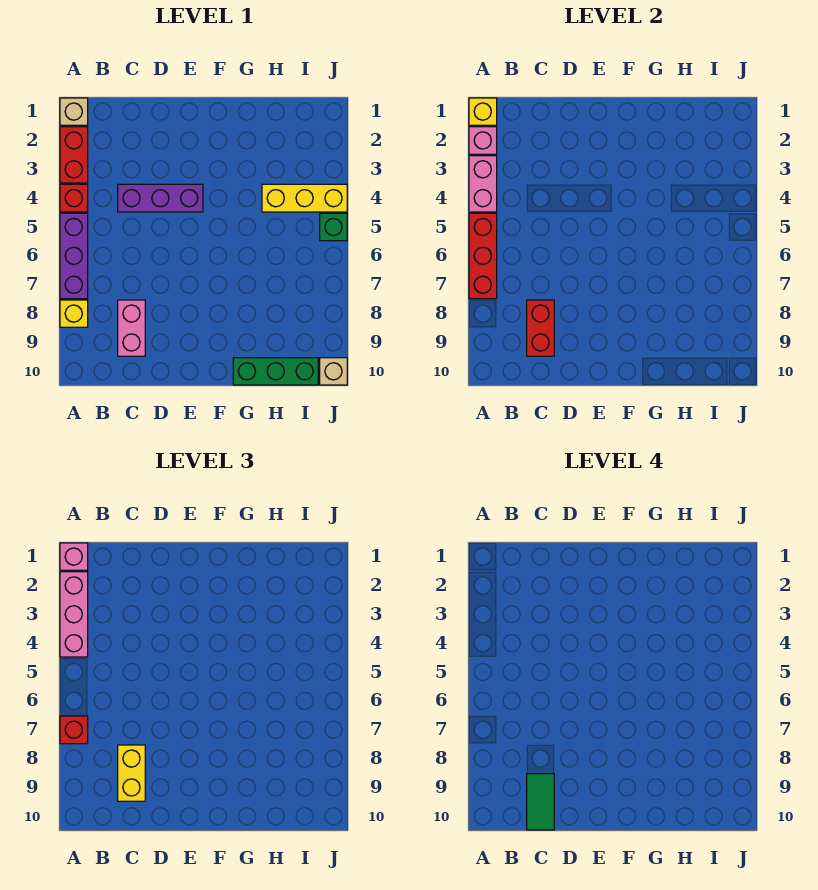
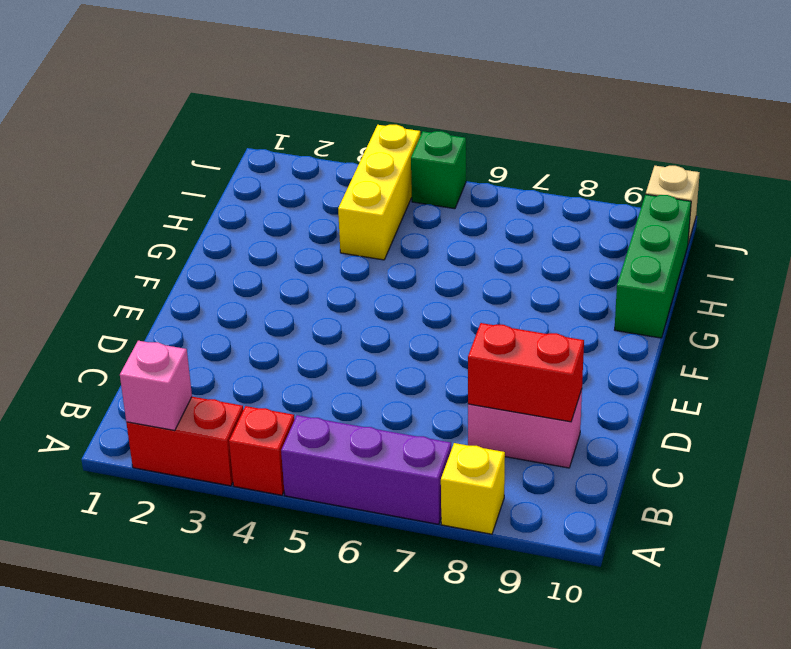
none -> tan brick A1 level 1
none -> purple brick C4:E4 level 1
none -> yellow brick A1 level 2

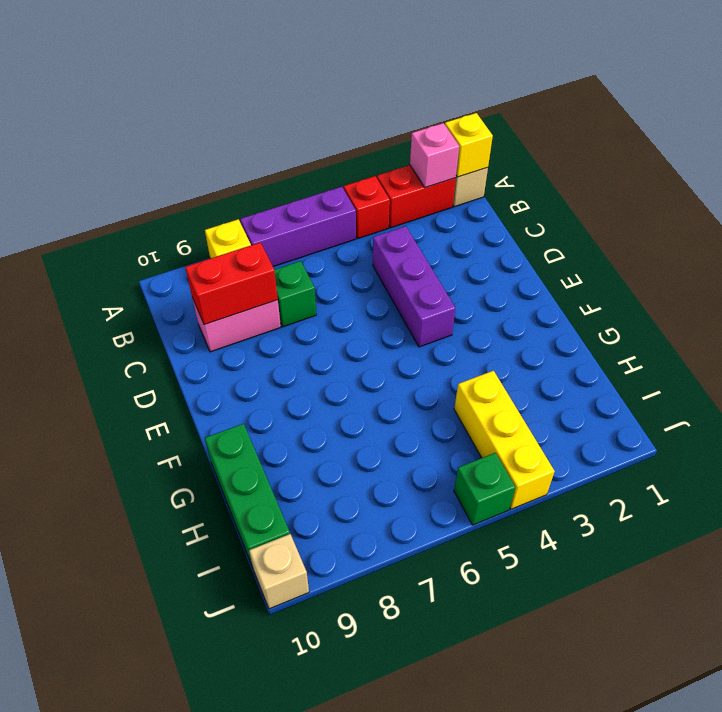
green brick C7 level 1 -> none
none -> pink brick A3:A4 level 2
none -> red brick A5:A7 level 2
none -> pink brick A1 level 3

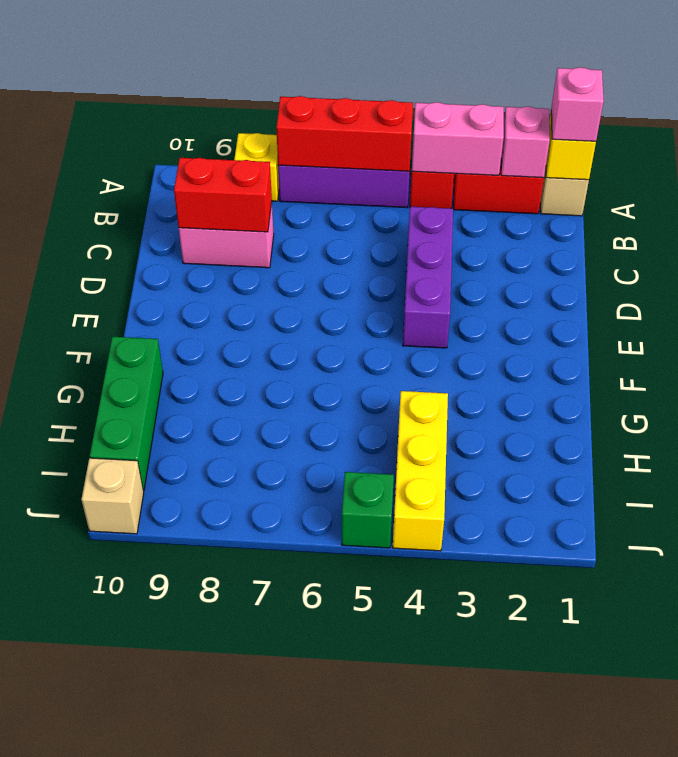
none -> pink brick A2:A4 level 3
none -> red brick A7 level 3
none -> yellow brick C8:C9 level 3

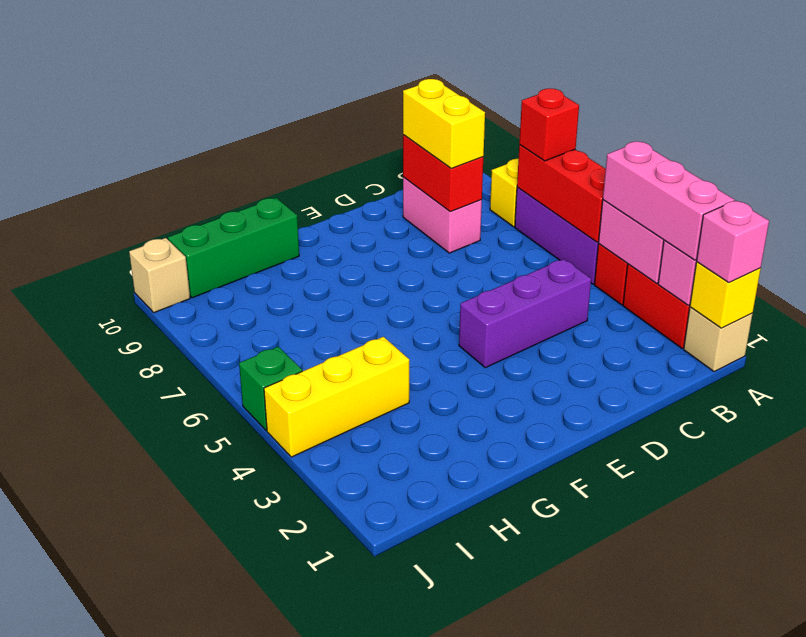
none -> green tile C9:C10 level 4

